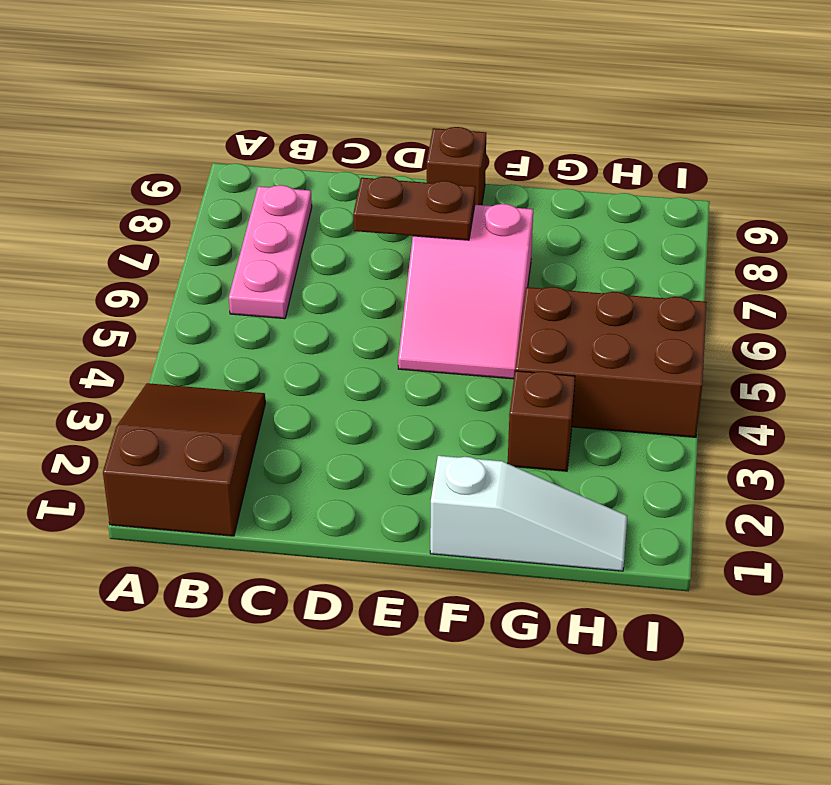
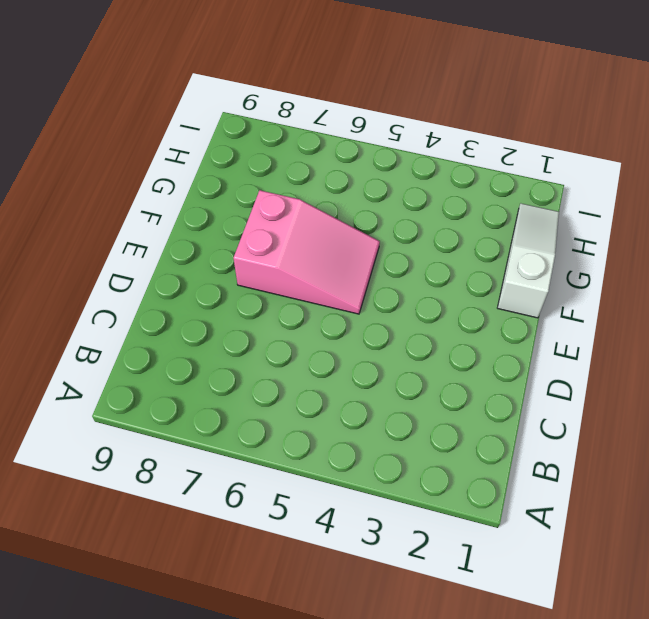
none -> brown slope A1:B3 level 1 top 1
none -> pink plate B6:B8 level 1

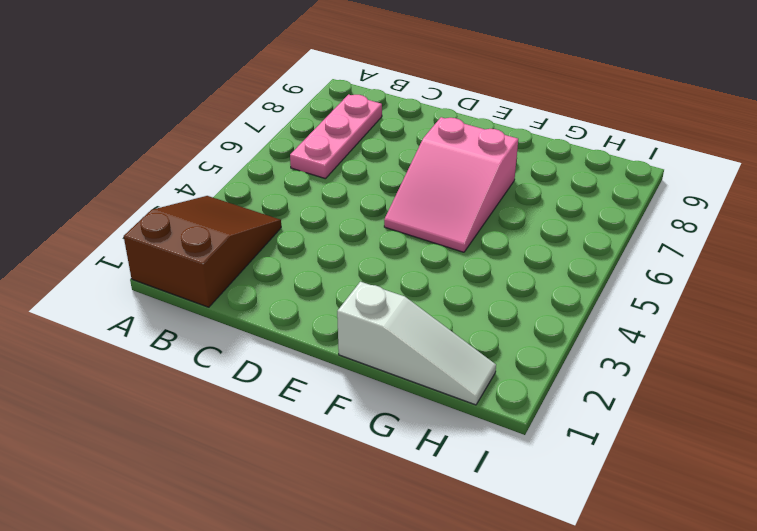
none -> brown brick E9 level 1
none -> brown brick G3 level 1

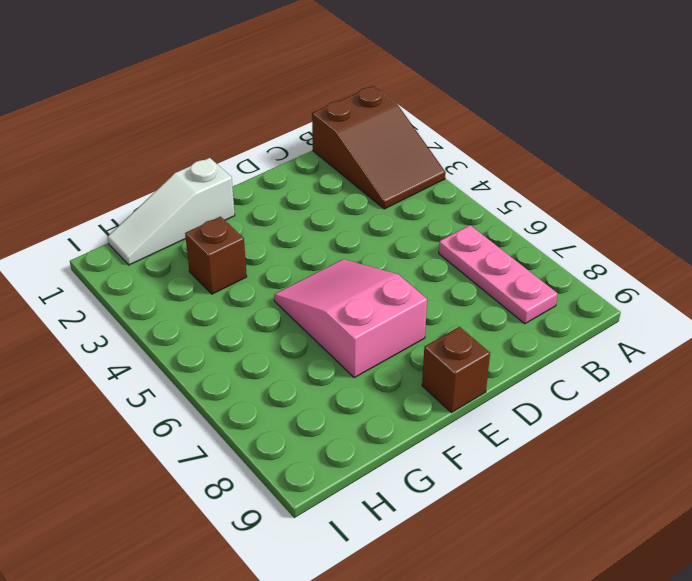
none -> brown brick G4:I5 level 1
none -> brown plate D7:E7 level 2

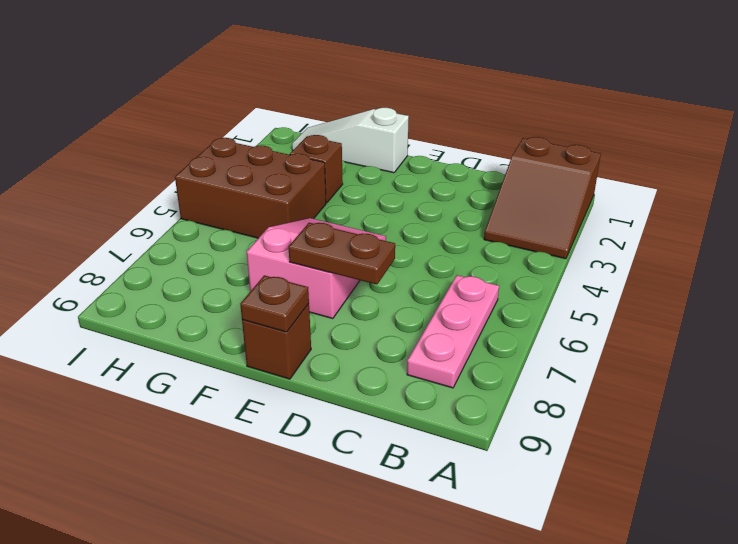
brown plate E9 level 2 -> none

